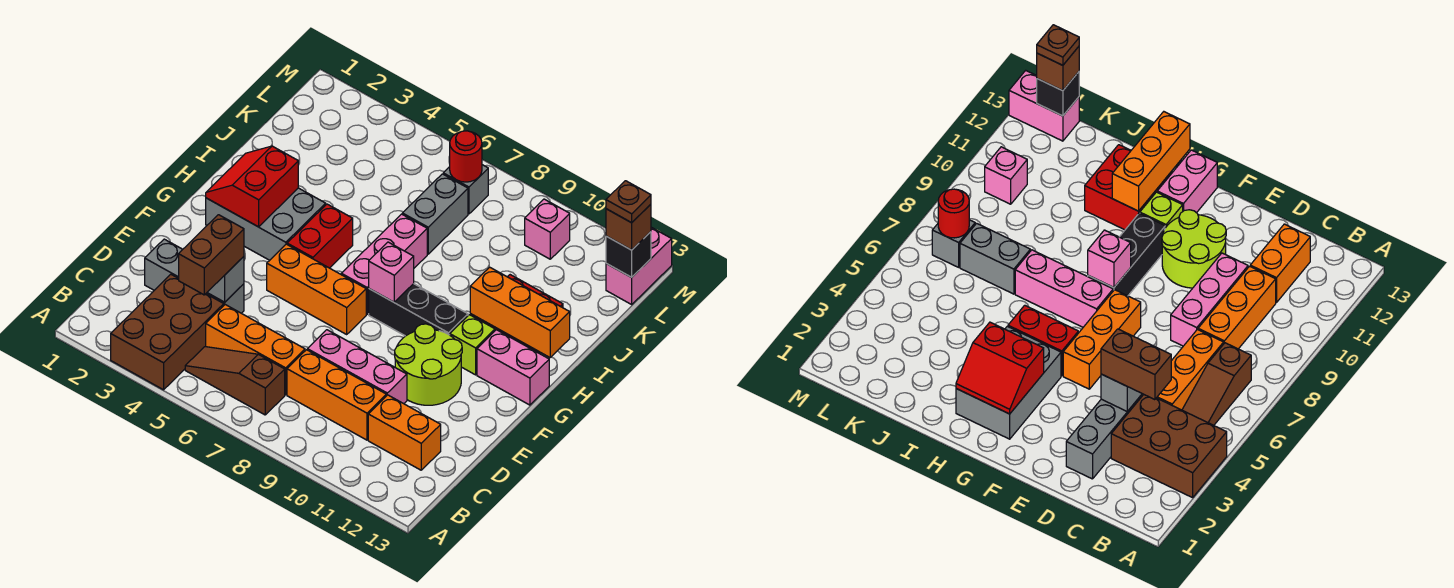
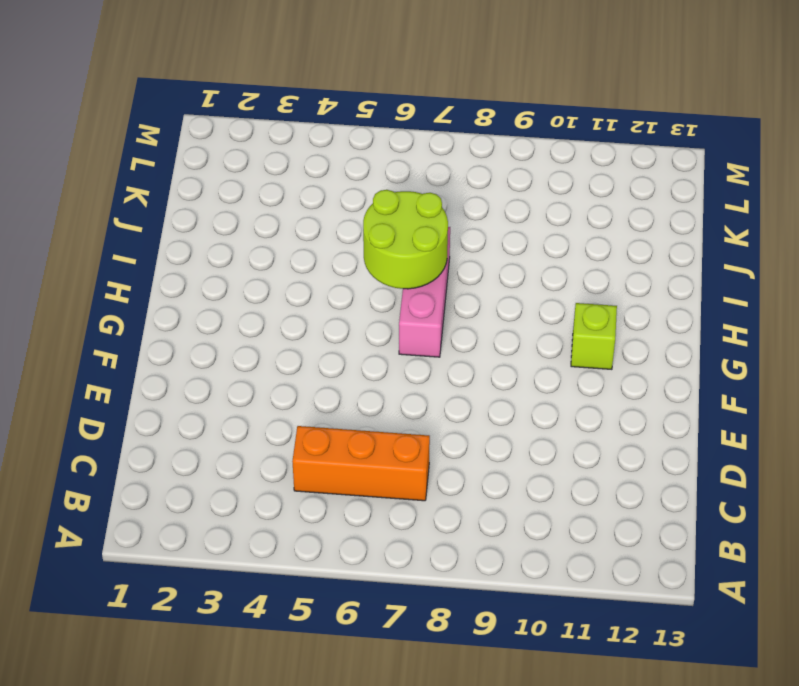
lime round brick H6:I7 level 2 -> lime round brick E10:F11 level 1
none -> brown brick A3:C4 level 1
none -> brown slope B5:B7 level 1 top 7
none -> orange brick C8:C10 level 1

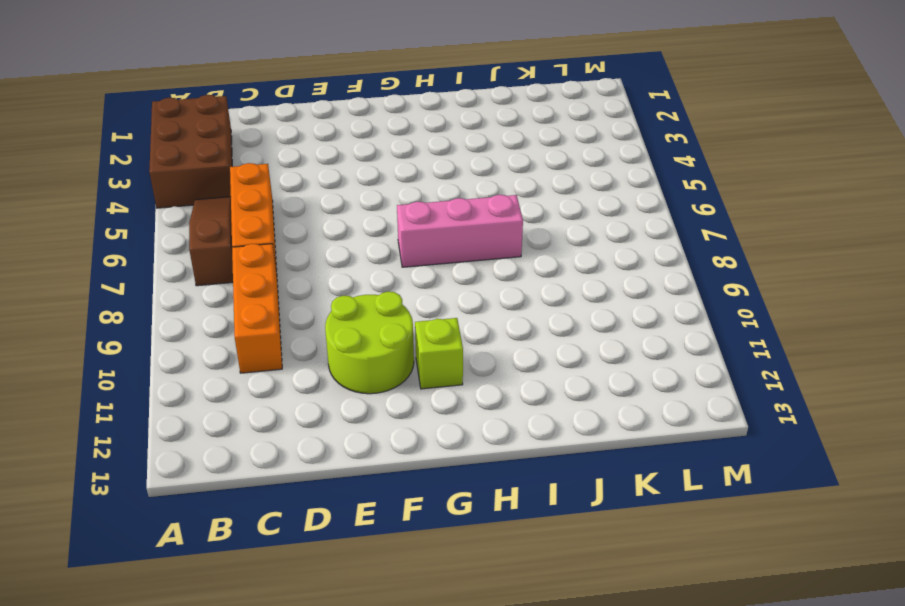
brown brick A2:B4 level 1 -> brown brick A3:C4 level 1
none -> orange brick C11:C12 level 1
none -> grey brick D2:D4 level 1
none -> pink brick D8:D10 level 1

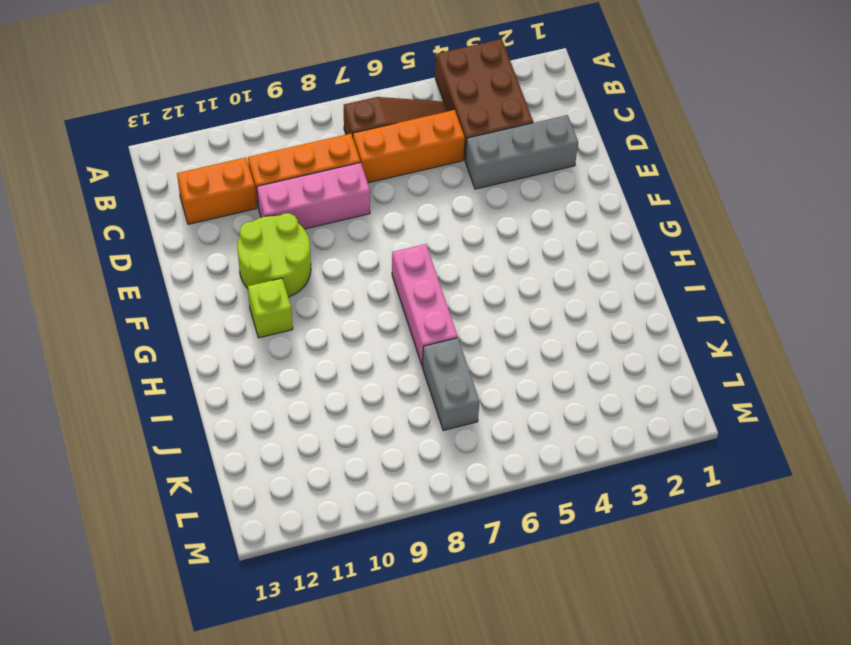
none -> orange brick F5:F7 level 1
none -> grey brick G2:H4 level 1
none -> red brick G5:H5 level 1

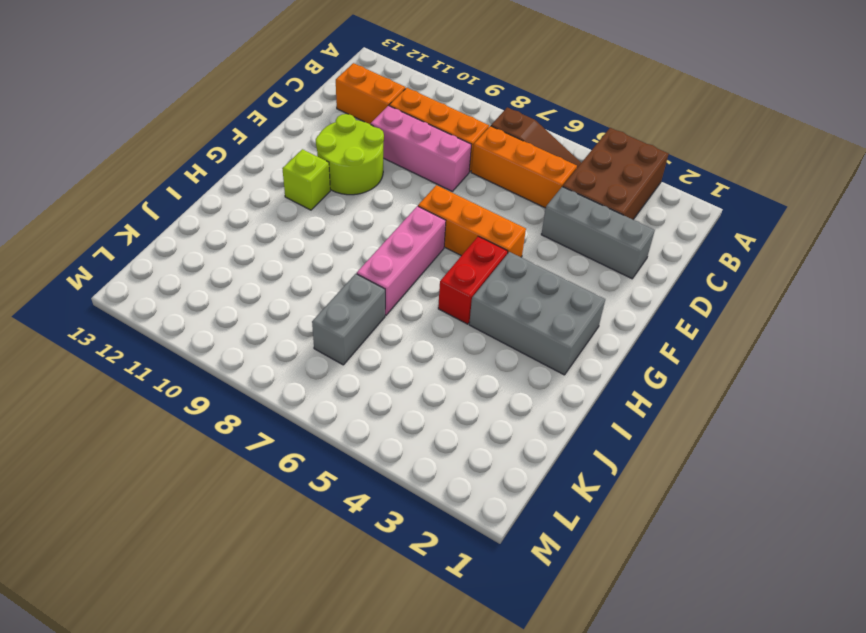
none -> black brick G8:G10 level 1
none -> pink brick G12:G13 level 1
none -> red brick H11:I12 level 1

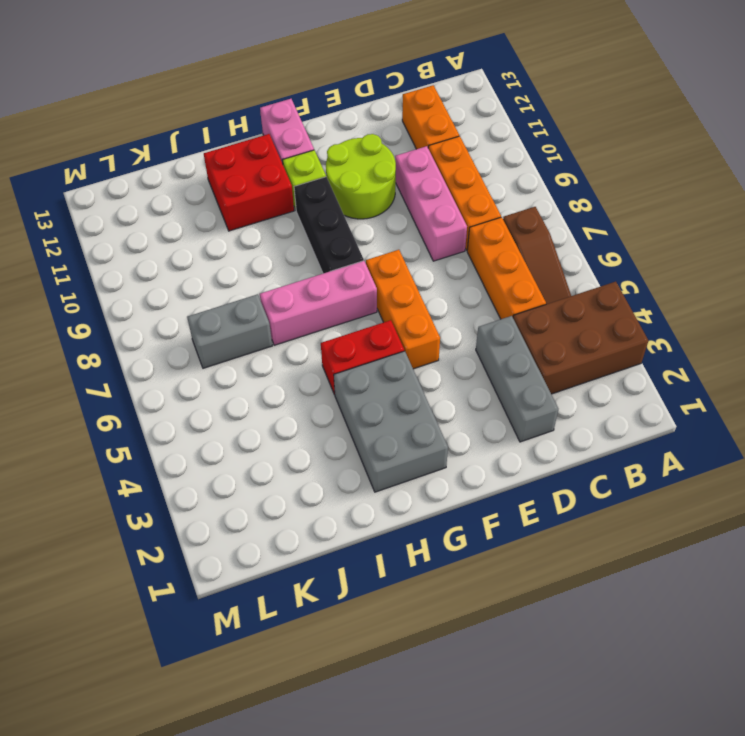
none -> grey brick L7 level 1
none -> pink brick L10 level 1
none -> pink brick L13:M13 level 1

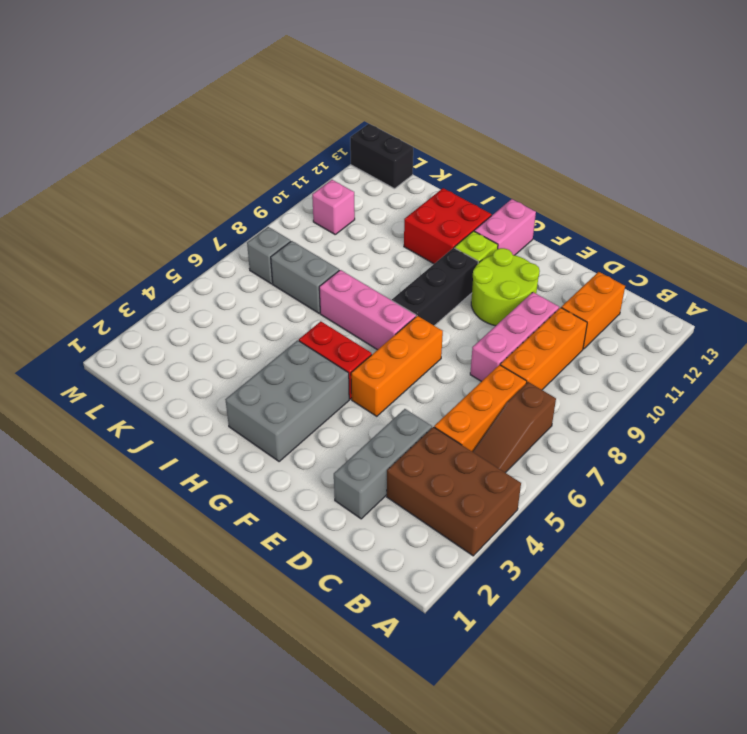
black brick L13:M13 level 1 -> pink brick L13:M13 level 1
none -> grey brick D4 level 2
none -> red slope G2:H3 level 2 top 3
none -> pink brick G8 level 2

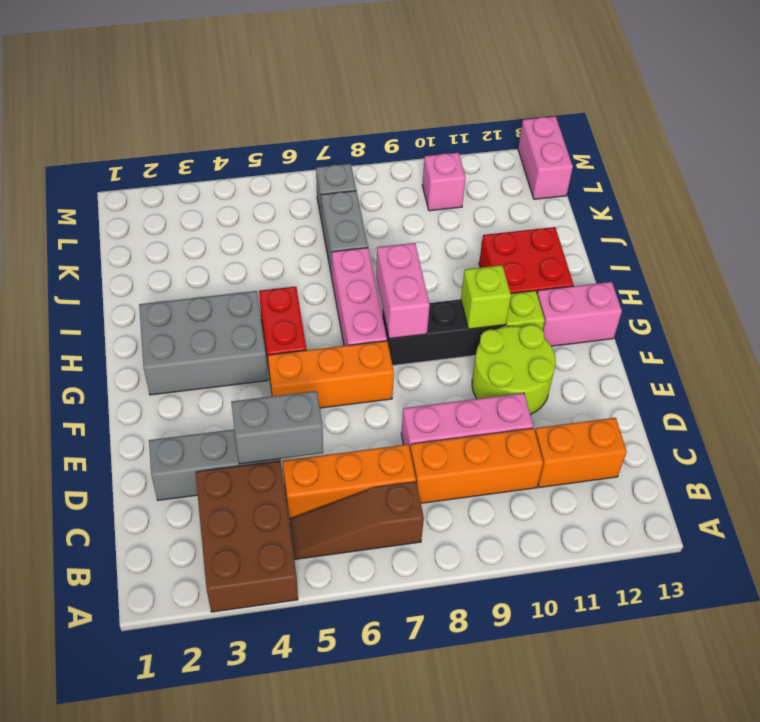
grey brick D4:D5 level 2 -> grey brick D4 level 2
pink brick G8:H8 level 2 -> pink brick G8 level 2
lime brick G10 level 2 -> none
none -> red slope G2:H3 level 2 top 3
none -> orange brick H11:H13 level 2
none -> red round brick L7 level 2

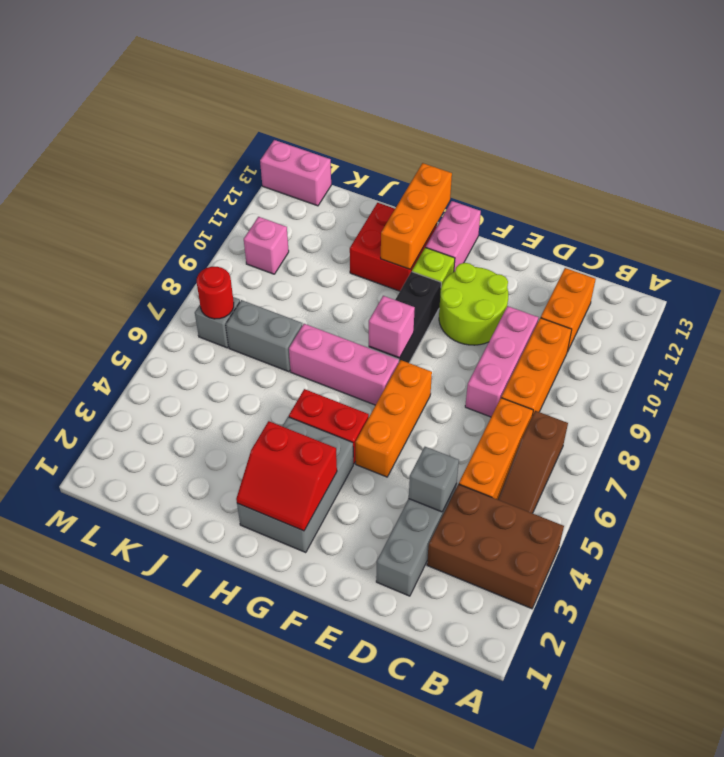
none -> black brick L13 level 2
none -> brown brick C4:D4 level 3
none -> brown brick L13 level 3

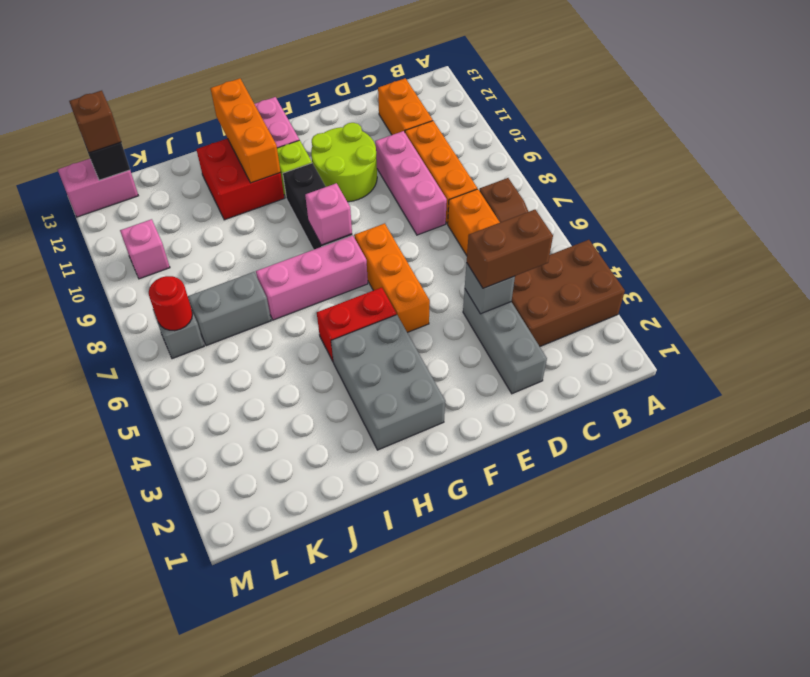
none -> red slope G2:H3 level 2 top 3
none -> brown plate L13 level 4

